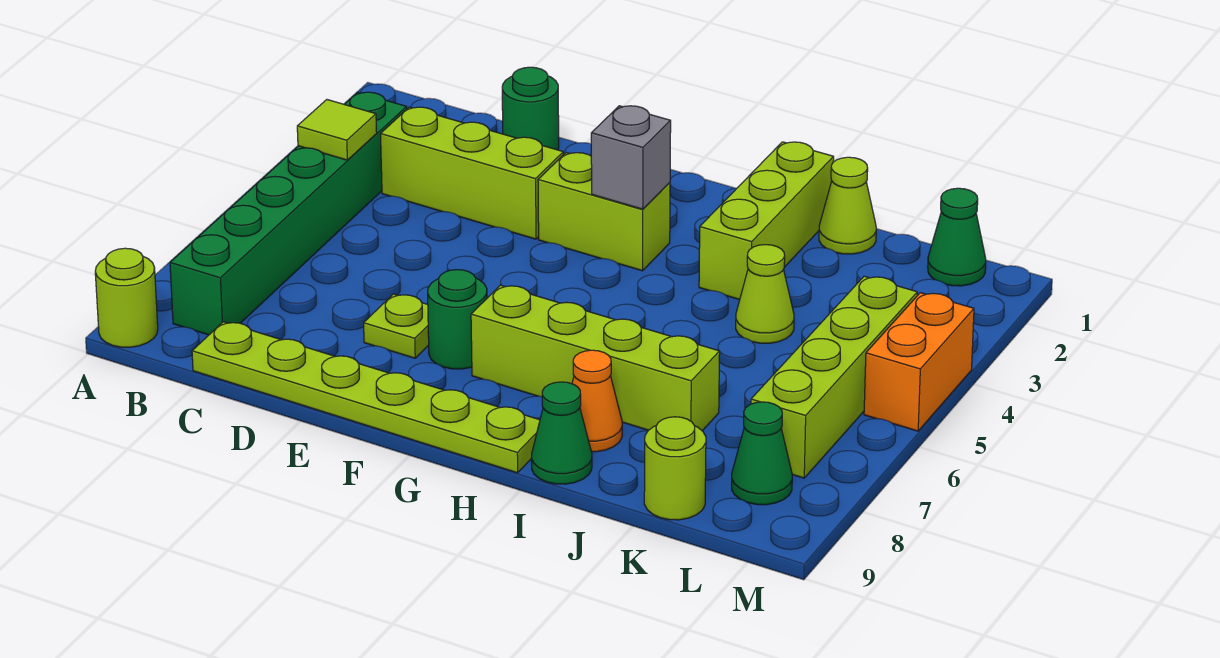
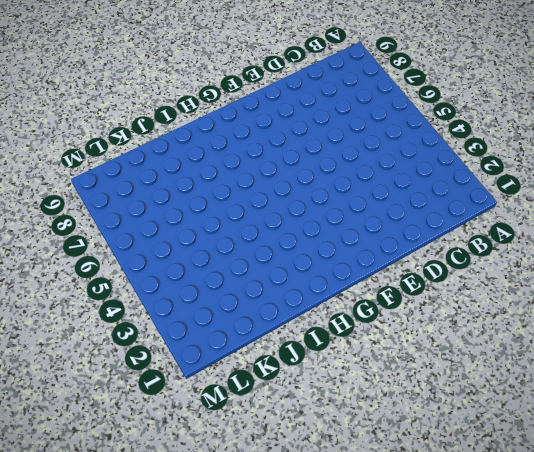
none -> lime round brick A9 level 1
none -> green brick B3:B8 level 1
none -> lime brick C3:E3 level 1

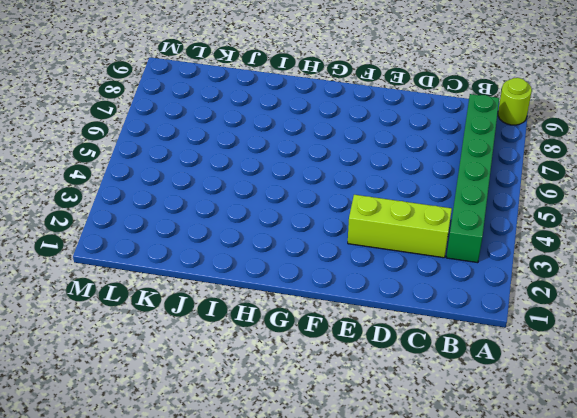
none -> lime plate C9:H9 level 1
none -> green round brick D1 level 1
none -> lime plate E7 level 1

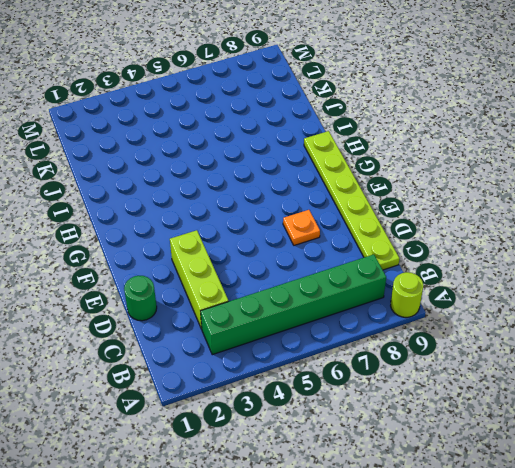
orange plate E7 level 1 -> lime plate E7 level 1
none -> lime brick F3:G3 level 1
none -> green round brick F7 level 1
none -> lime brick G7:J7 level 1

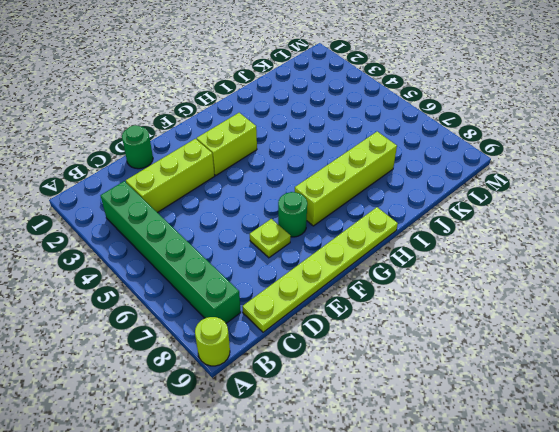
none -> lime brick I1:I3 level 1
none -> orange cone I8 level 1
none -> green cone I9 level 1

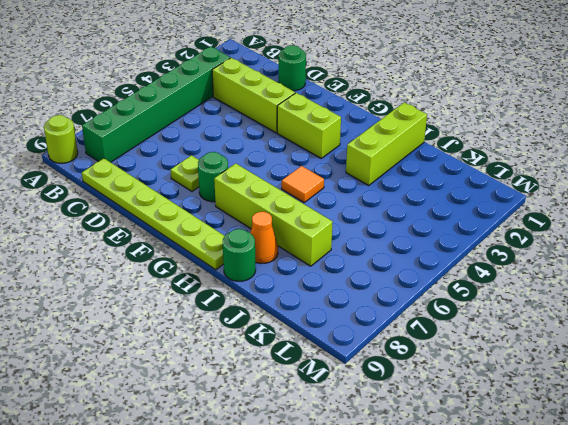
orange tile H5 level 1 -> none
green round brick I9 level 1 -> green cone I9 level 1
none -> lime cone J1 level 1
none -> lime cone J4 level 1
none -> lime round brick K9 level 1

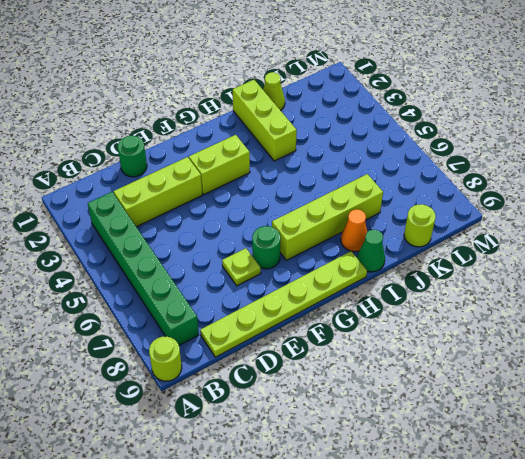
none -> lime cone J4 level 1
none -> green cone L1 level 1
none -> lime brick L4:L7 level 1

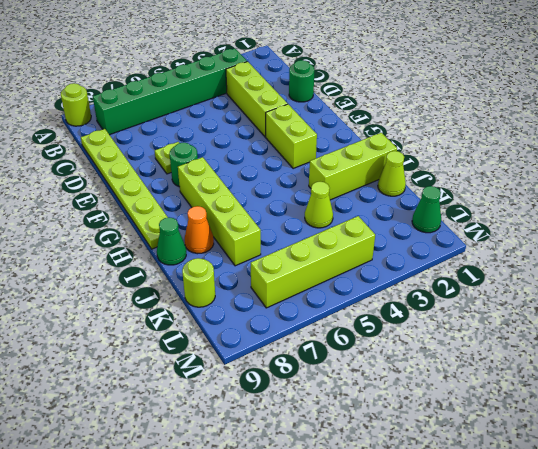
none -> green cone L8 level 1
none -> orange brick M4:M5 level 1
none -> lime tile B4 level 2

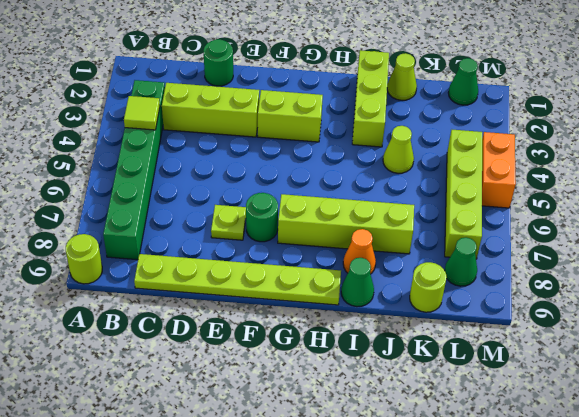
none -> grey brick G3 level 2

